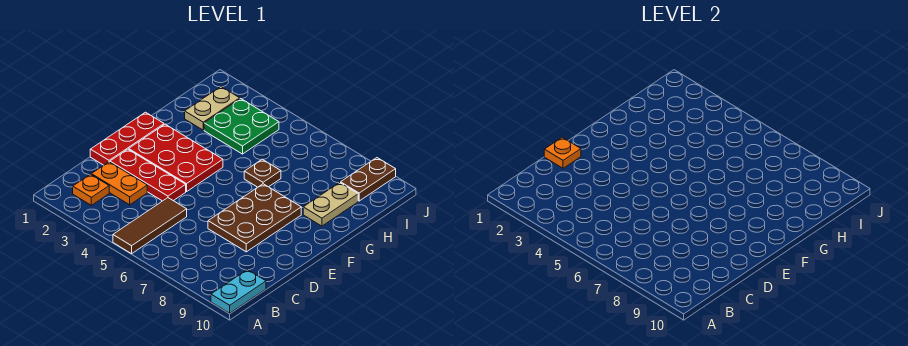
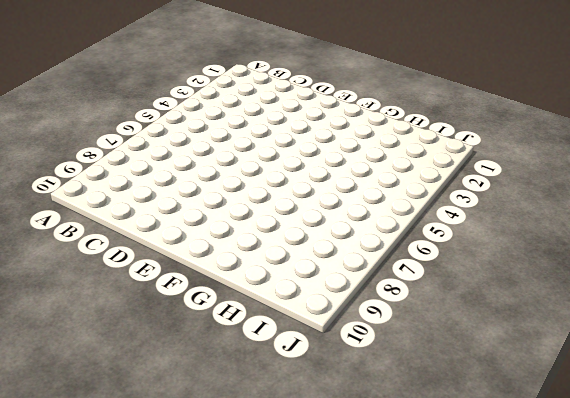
none -> brown tile A5:C5 level 1
none -> cyan plate A10:B10 level 1
none -> orange plate B2 level 1

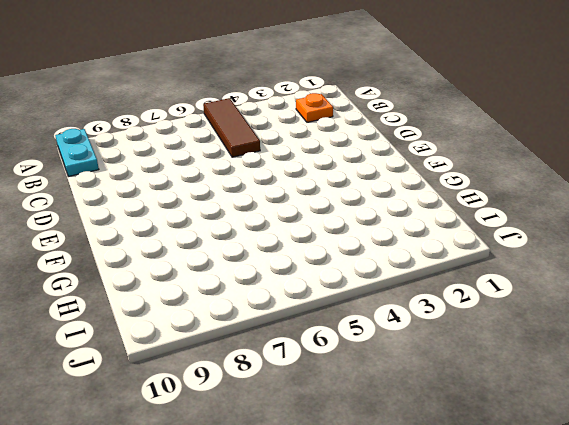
none -> orange plate C2:C3 level 1
none -> red plate D1:F1 level 1
none -> red plate D2:D4 level 1

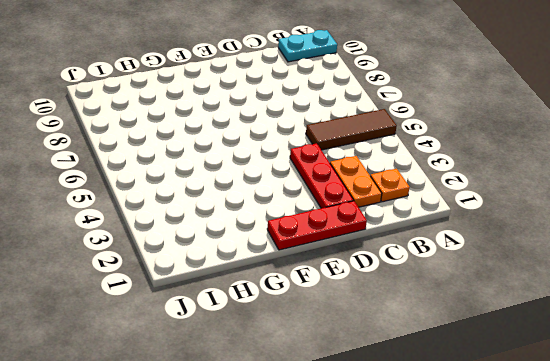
none -> brown plate D7:F8 level 1
none -> red plate E2:F4 level 1
none -> brown plate G6 level 1

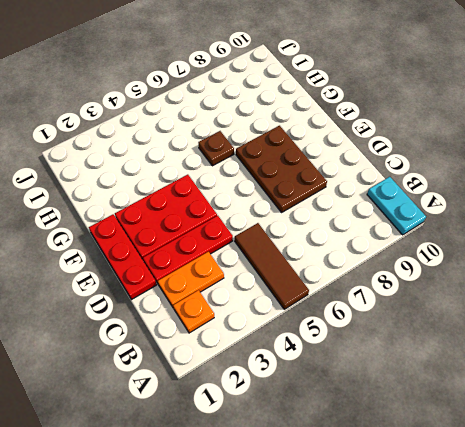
none -> tan plate G9:H9 level 1
none -> tan plate H2:I2 level 1
none -> green plate H3:I4 level 1

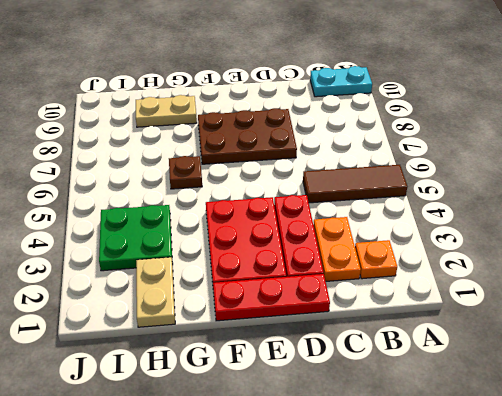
tan plate H1:H2 level 1 -> tan plate H2:I2 level 1
none -> brown plate I9:J9 level 1
none -> orange plate D1 level 2

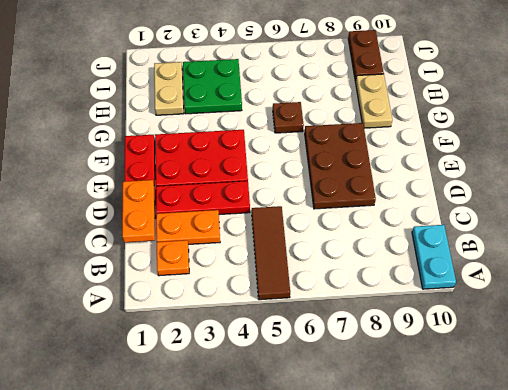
orange plate C1:D1 level 2 -> orange plate D1 level 2

